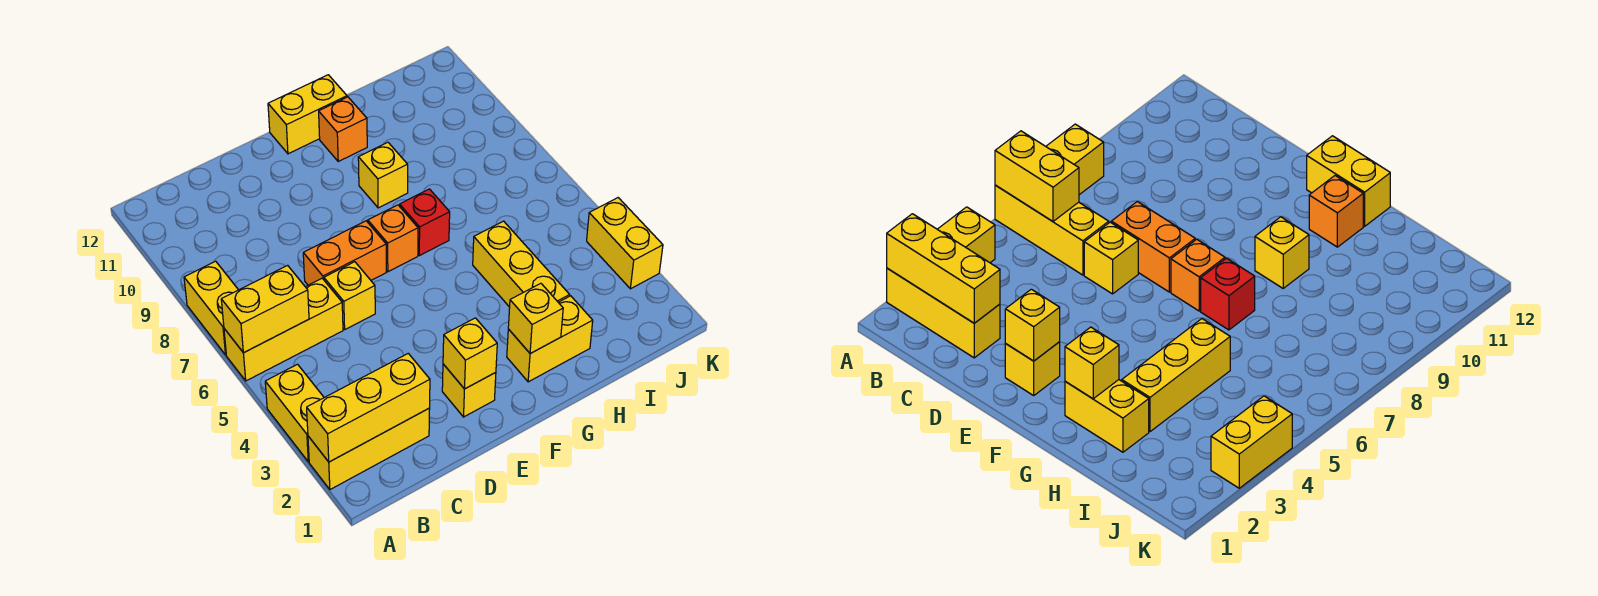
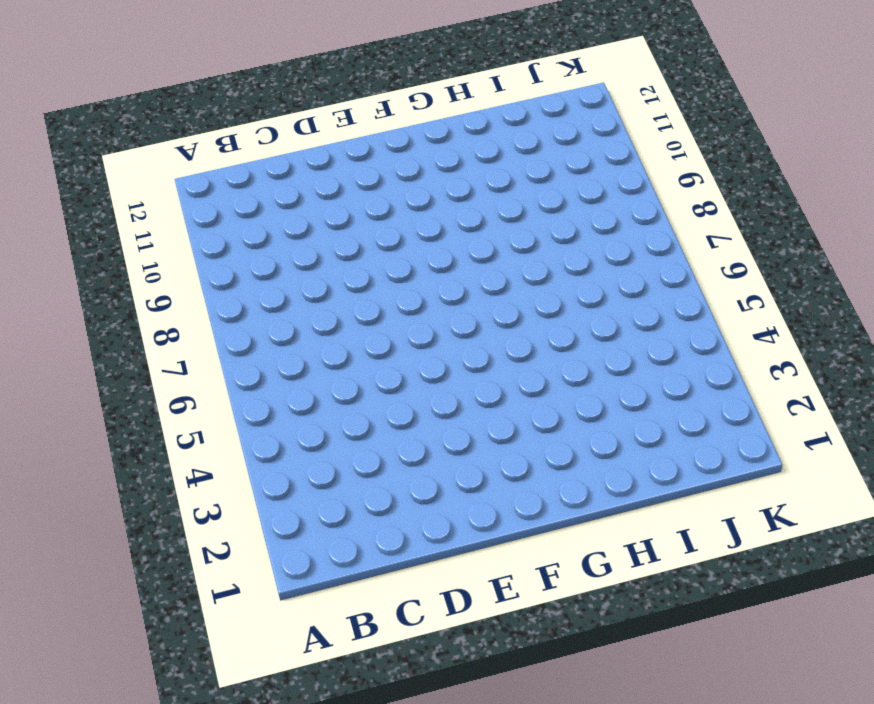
none -> yellow brick A2:C2 level 1
none -> yellow brick A3:A4 level 1
none -> yellow brick A6:C6 level 1

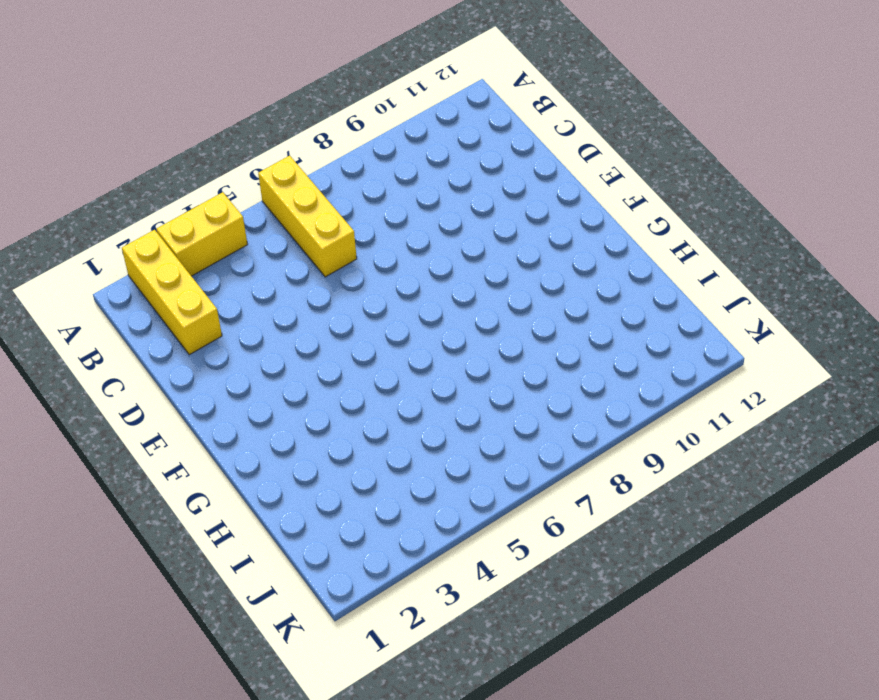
none -> yellow brick A7:A8 level 1
none -> yellow brick D6 level 1
none -> orange brick D7:E7 level 1

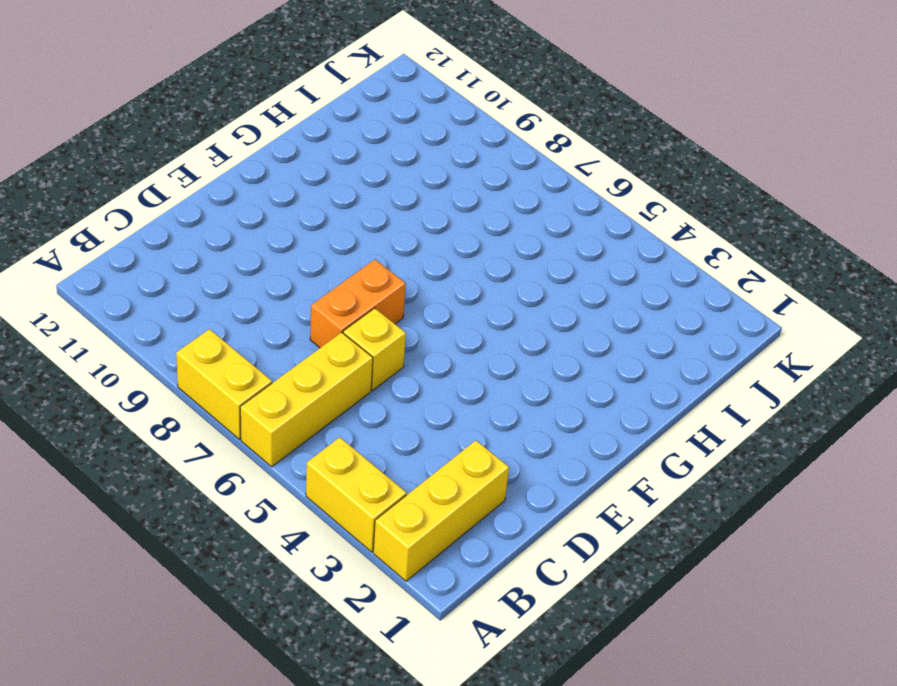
none -> yellow brick E2 level 1
none -> orange brick F7 level 1
none -> yellow brick F12:G12 level 1

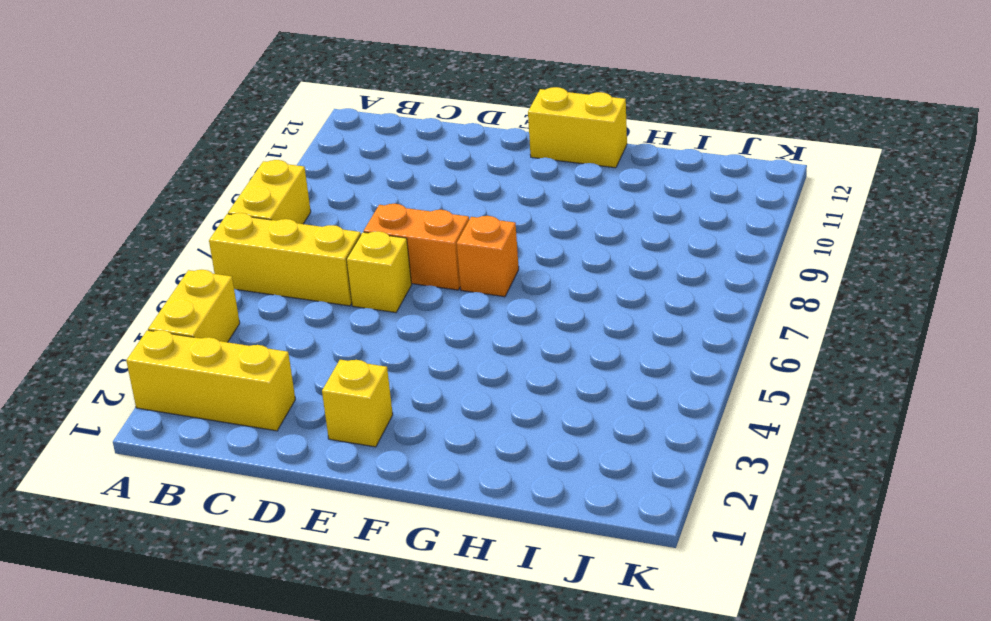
none -> yellow brick G2:H2 level 1
none -> red brick G7 level 1
none -> yellow brick G9 level 1

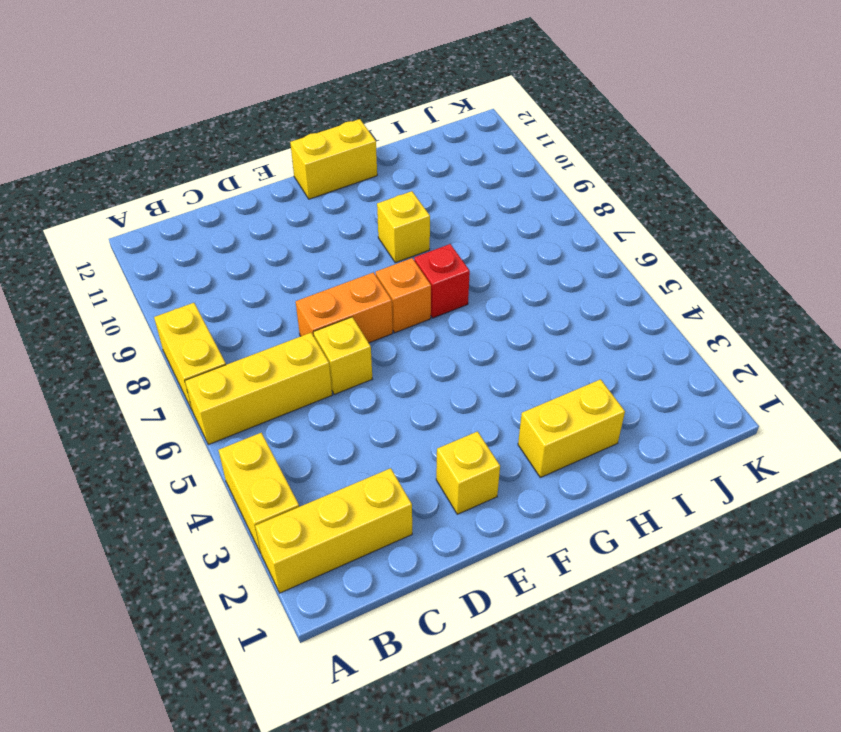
none -> orange brick G11 level 1
none -> yellow brick H3:H5 level 1
none -> yellow brick K3:K4 level 1

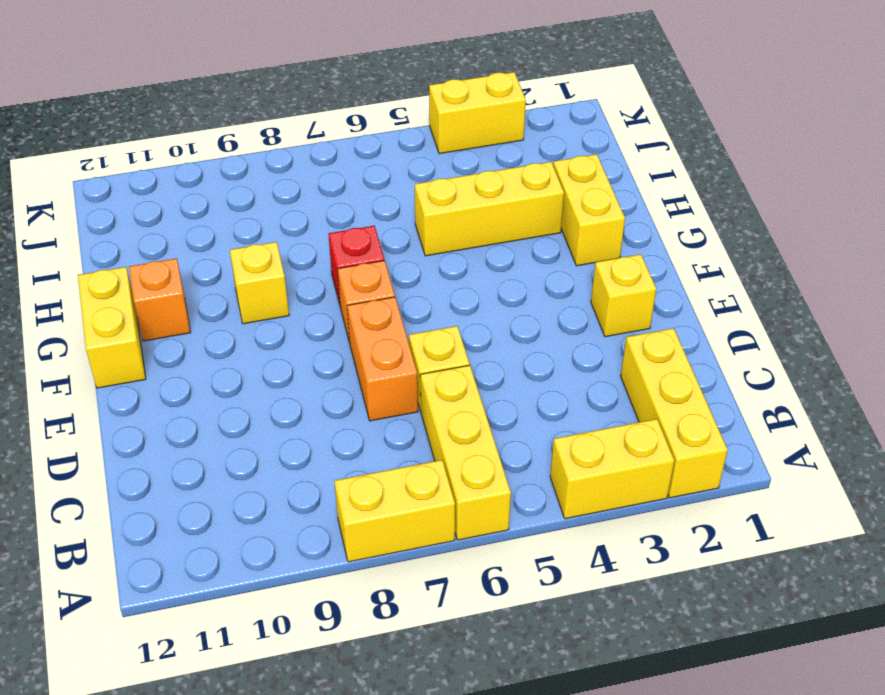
none -> yellow brick A2:C2 level 2
none -> yellow brick A6:B6 level 2
none -> yellow brick E2 level 2

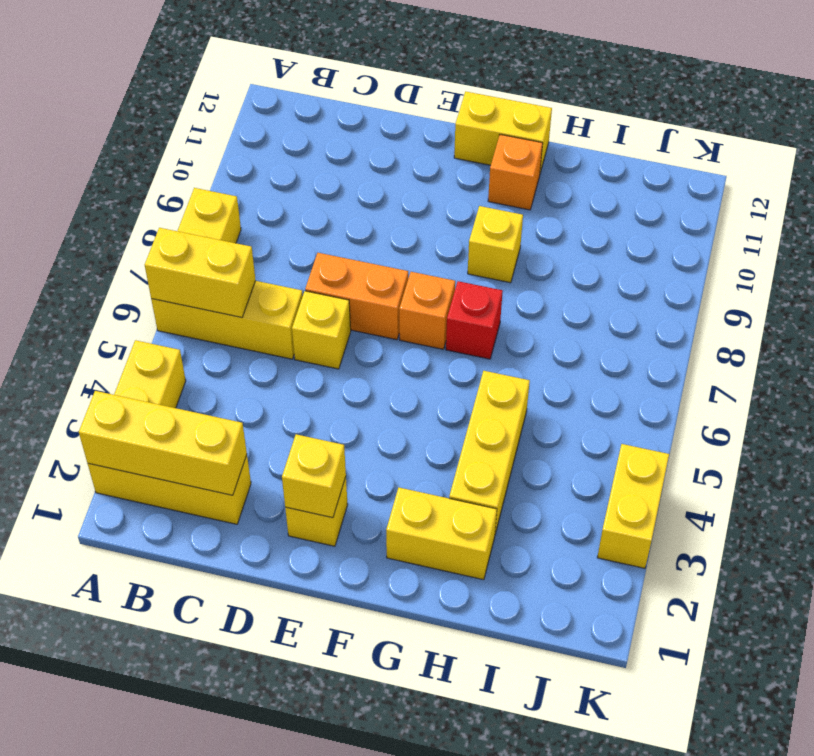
none -> yellow brick G2 level 2

